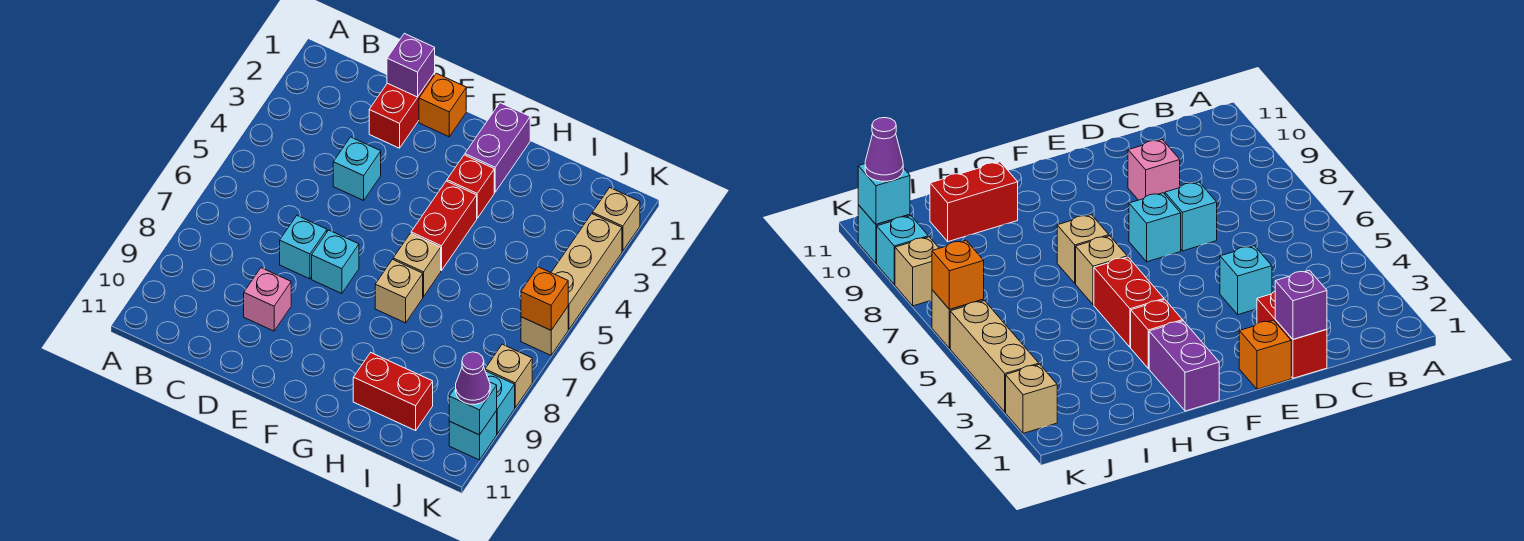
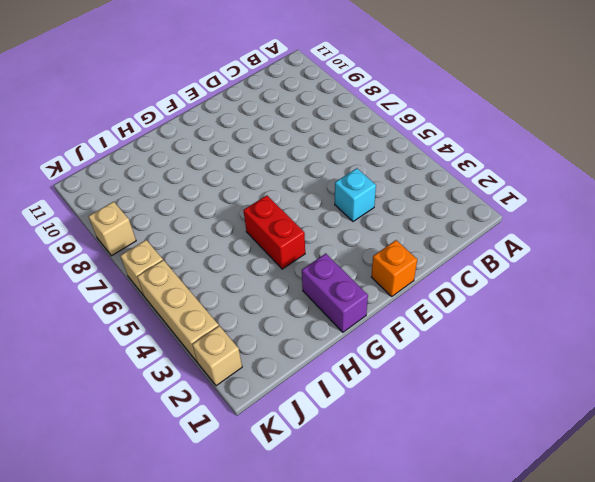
none -> red brick D1:D2 level 1
none -> cyan brick D7 level 1
none -> pink brick D9 level 1

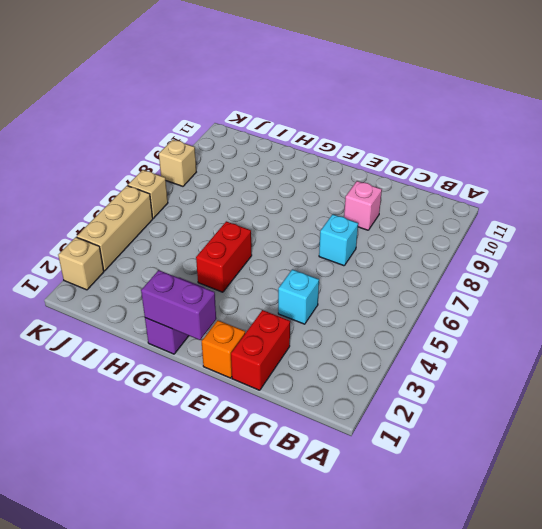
purple brick F1:G1 level 2 -> none
none -> cyan brick E7 level 1
none -> red brick G3 level 1
none -> tan brick G6 level 1

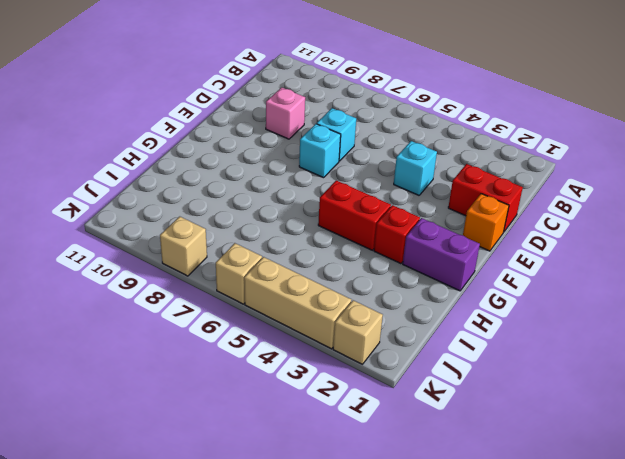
none -> tan brick G6 level 1
none -> tan brick G7 level 1
none -> red brick H10:I10 level 1

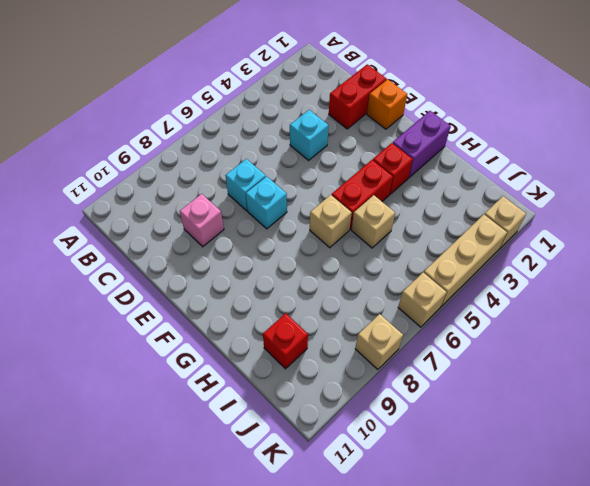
tan brick H5 level 1 -> tan brick G7 level 1
red brick I10 level 1 -> red brick H10:I10 level 1
none -> cyan brick K9 level 1
none -> cyan brick K10 level 1
none -> purple brick D1 level 2

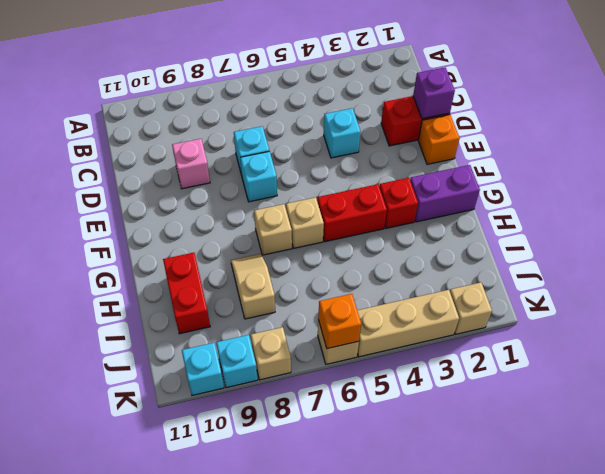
tan slope H8:I8 level 1 top I -> none
none -> cyan brick K10 level 2
none -> purple cone K10 level 3

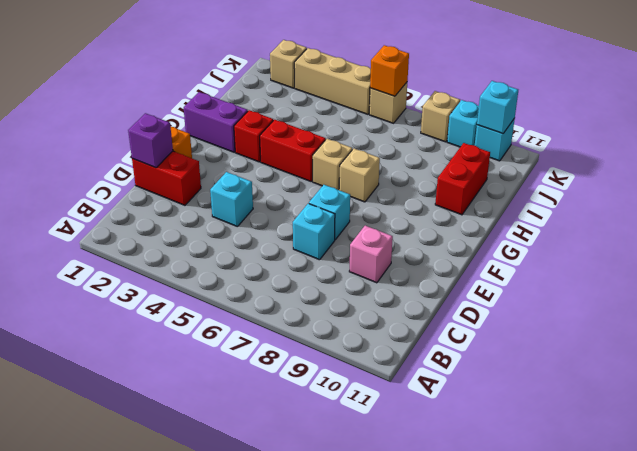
none -> purple cone K10 level 3

